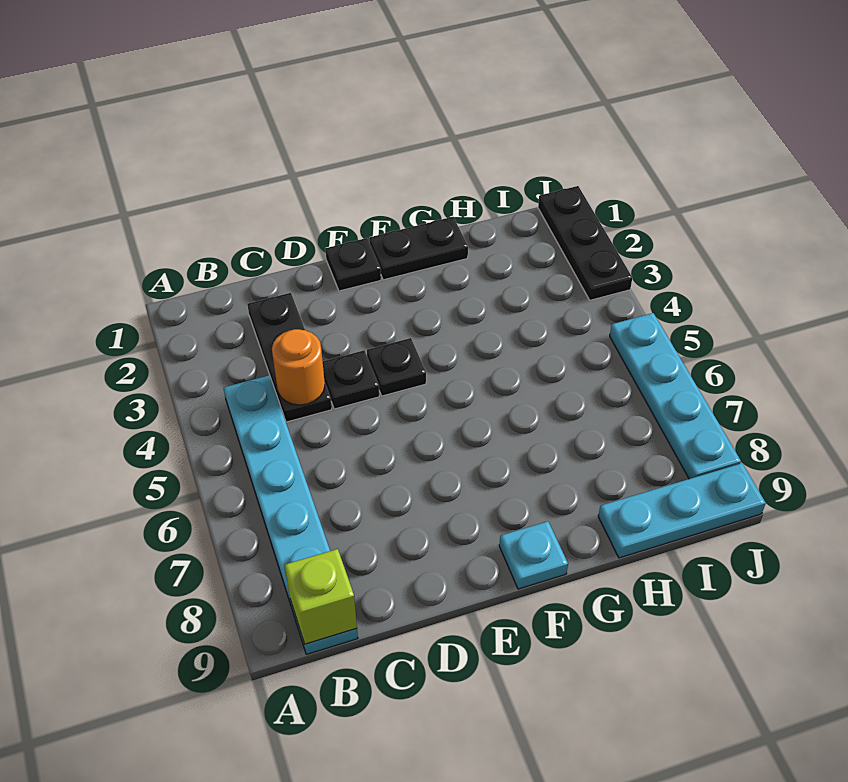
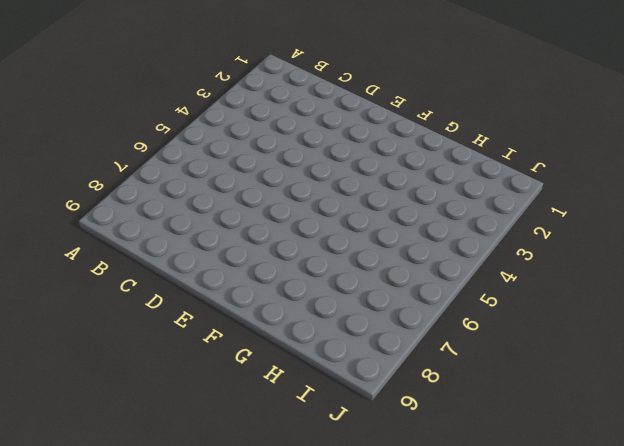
none -> cyan plate B4:B9 level 1
none -> black plate C2:C4 level 1
none -> black plate D4 level 1

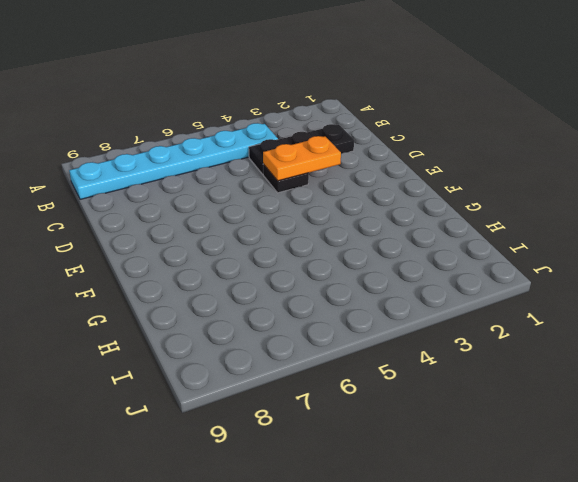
orange plate D3:D4 level 2 -> none
none -> black plate E1 level 1
none -> black plate E4 level 1
none -> black plate F1:G1 level 1

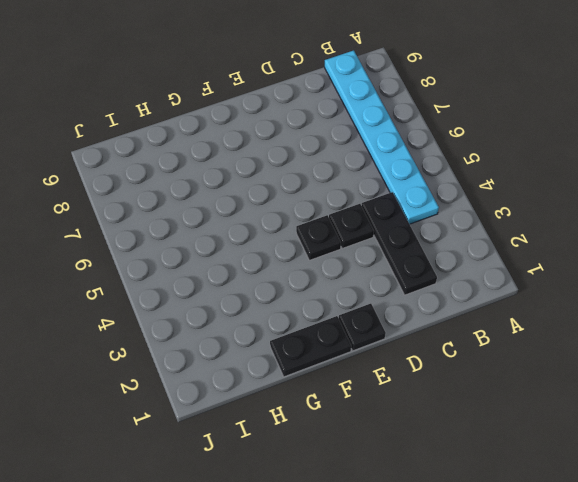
none -> cyan plate F9 level 1
none -> cyan plate H9:J9 level 1
none -> black plate J1:J3 level 1

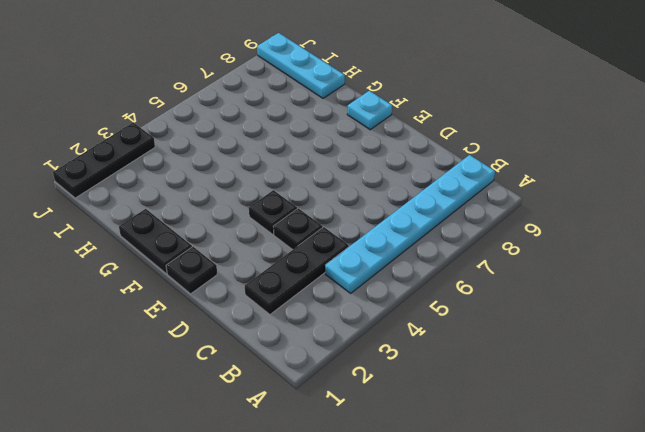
none -> cyan plate J5:J8 level 1
none -> lime brick B9 level 2
none -> orange round brick C4 level 2

